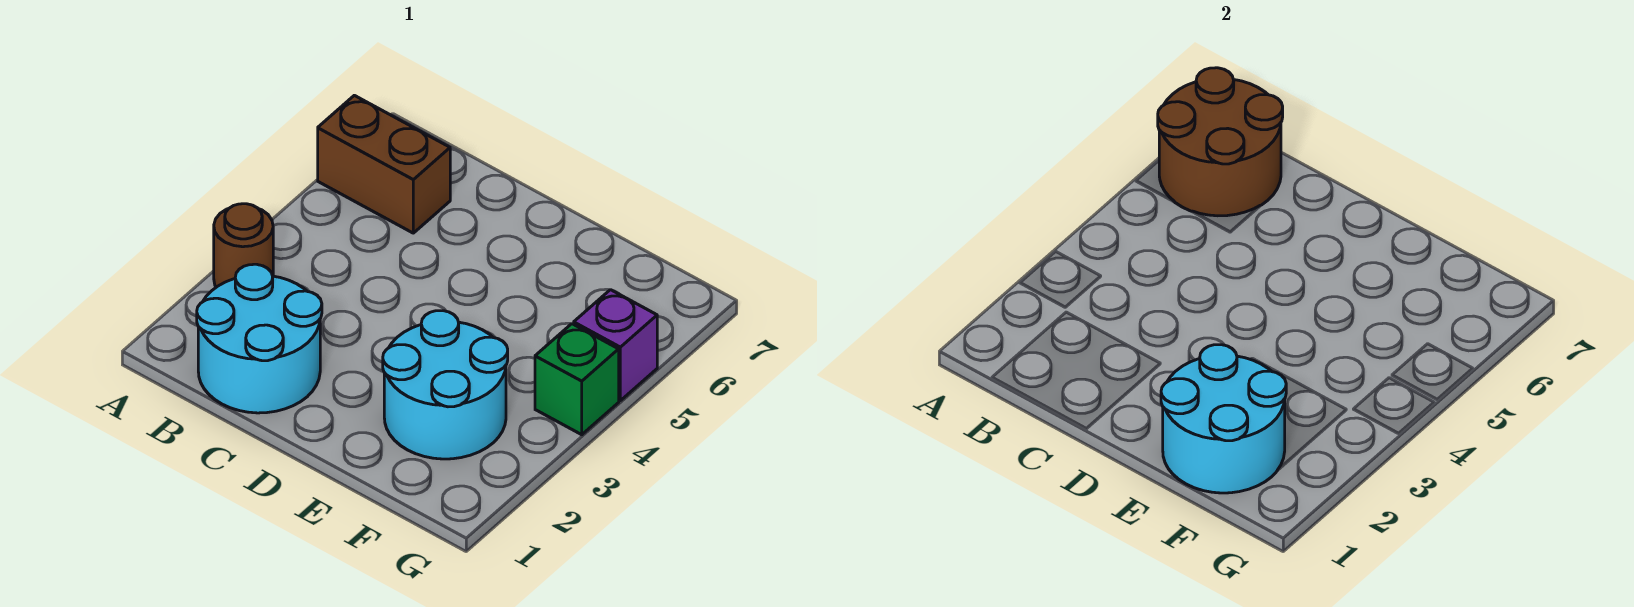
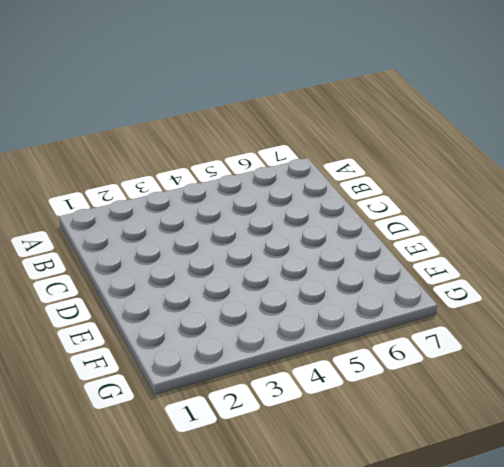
none -> brown round brick A3 level 1
none -> brown brick A6:B6 level 1

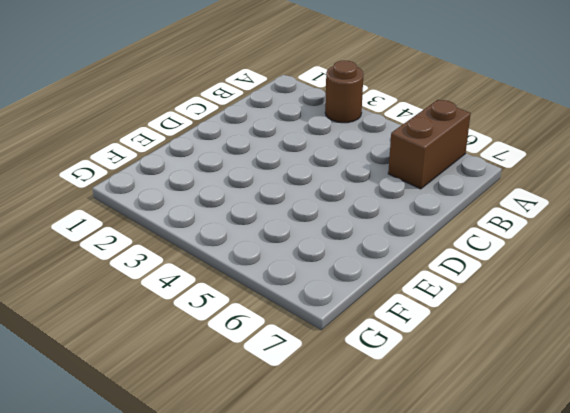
none -> cyan round brick B1:C2 level 1
none -> cyan round brick E2:F3 level 1

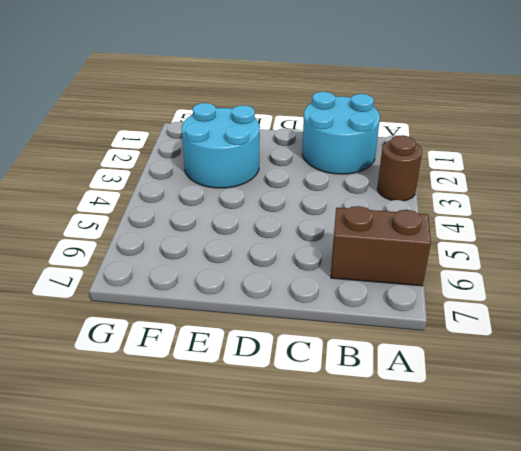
none -> green brick G4 level 1
none -> purple brick G5 level 1

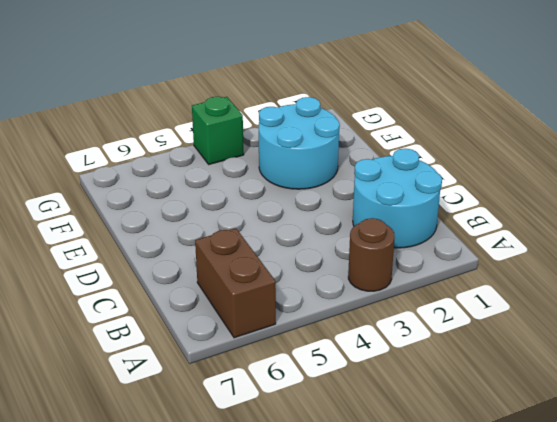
none -> purple brick G5 level 1
none -> brown round brick A6:B7 level 2

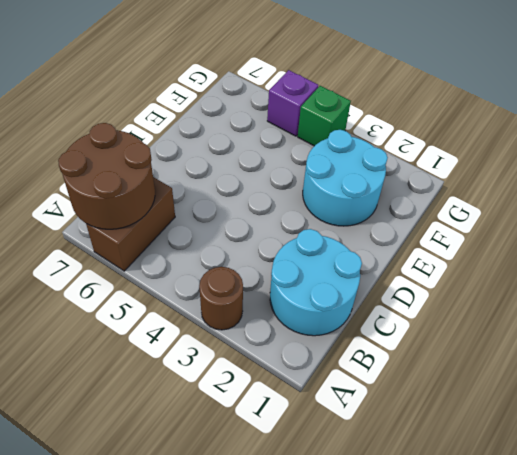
none -> cyan round brick E1:F2 level 2

